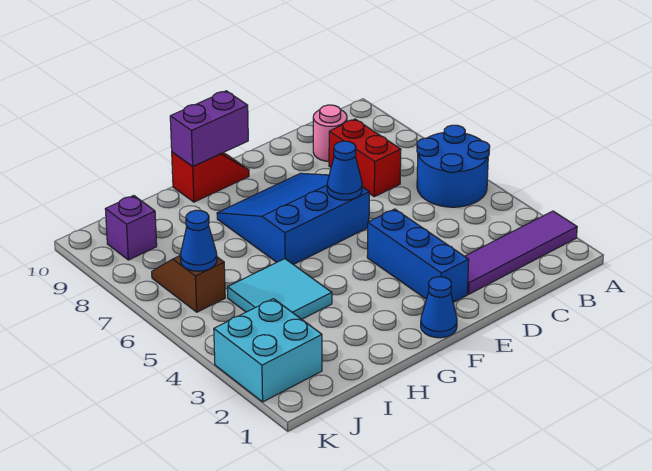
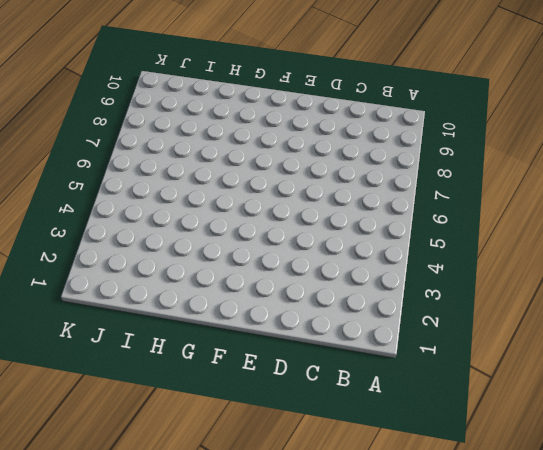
none -> purple tile A2:D2 level 1
none -> blue round brick A5:B6 level 1
none -> red brick C7:C8 level 1

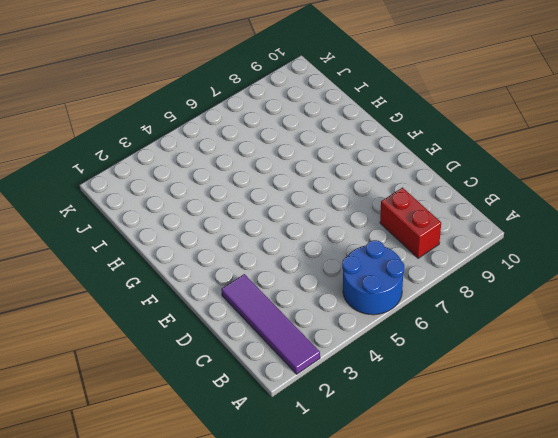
red brick B8:C8 level 1 -> red brick C7:C8 level 1
none -> pink round brick C9 level 1
none -> blue brick E2:E4 level 1
none -> blue slope E6:G8 level 1 top 6

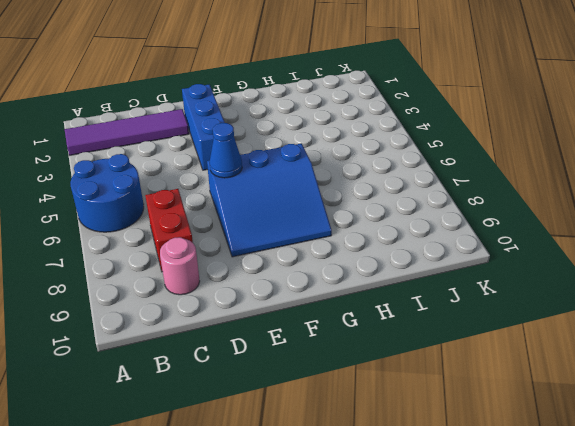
none -> blue cone F1 level 1
none -> red slope F10:G10 level 1 top G
none -> cyan tile H4:I5 level 1

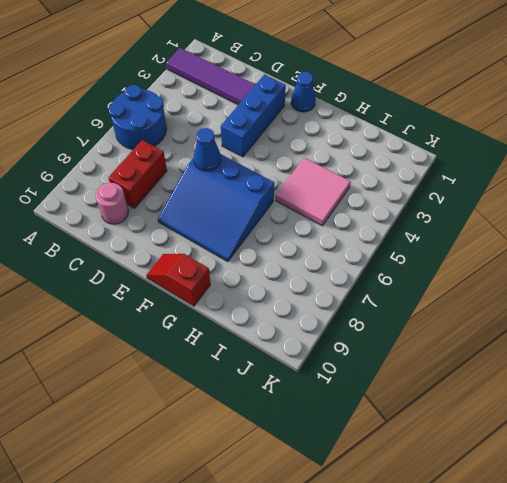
pink tile H4:I5 level 1 -> cyan tile H4:I5 level 1
none -> cyan brick J2:K3 level 1
none -> brown slope J6:J7 level 1 top 6
none -> purple brick J9 level 1

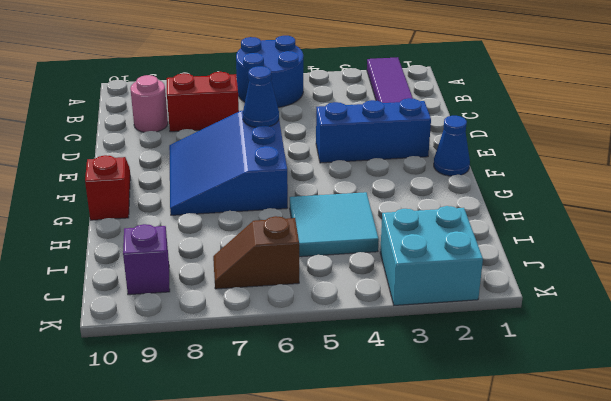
none -> purple brick F10:G10 level 2
none -> blue cone J6 level 2

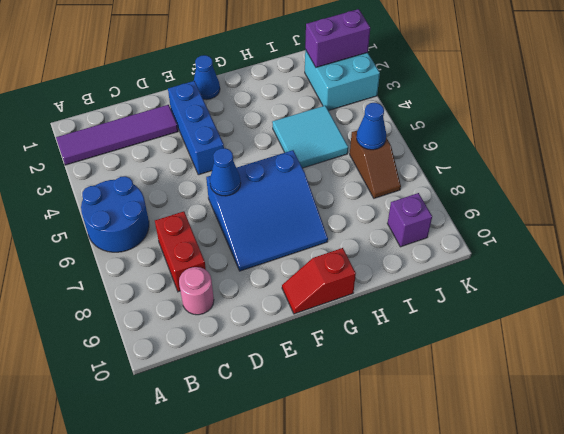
purple brick J2:K2 level 2 -> purple brick F10:G10 level 2

